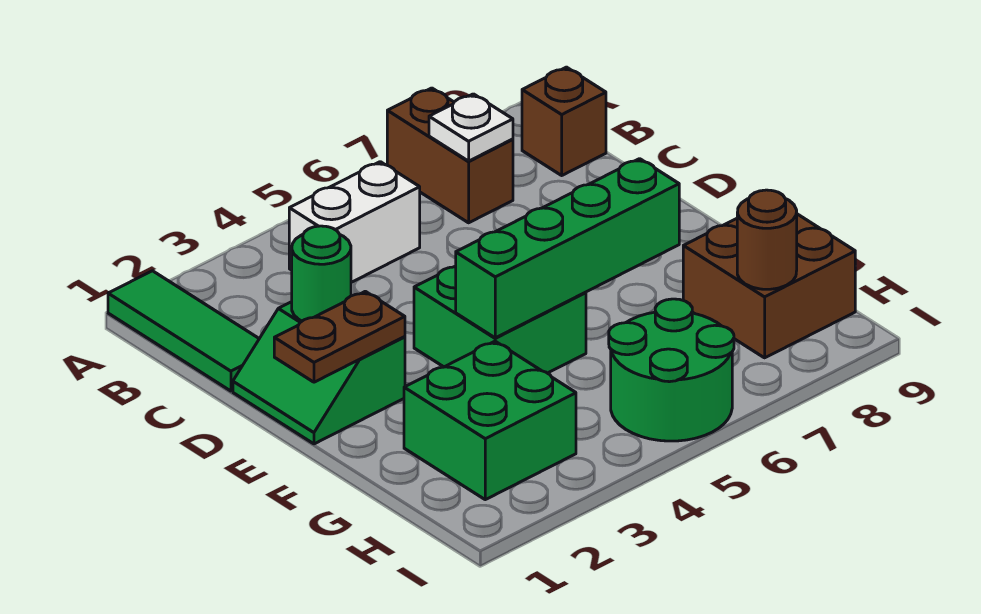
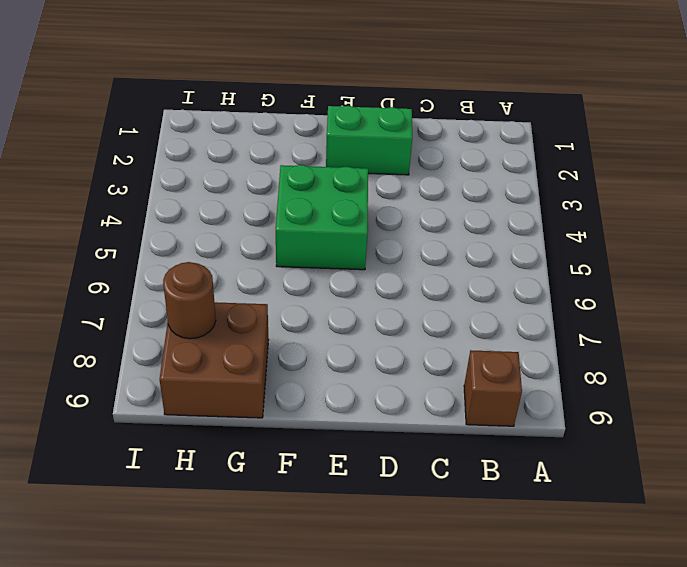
none -> green tile A1:C1 level 1
none -> brown brick A7:B7 level 1
none -> white brick B4:B5 level 1

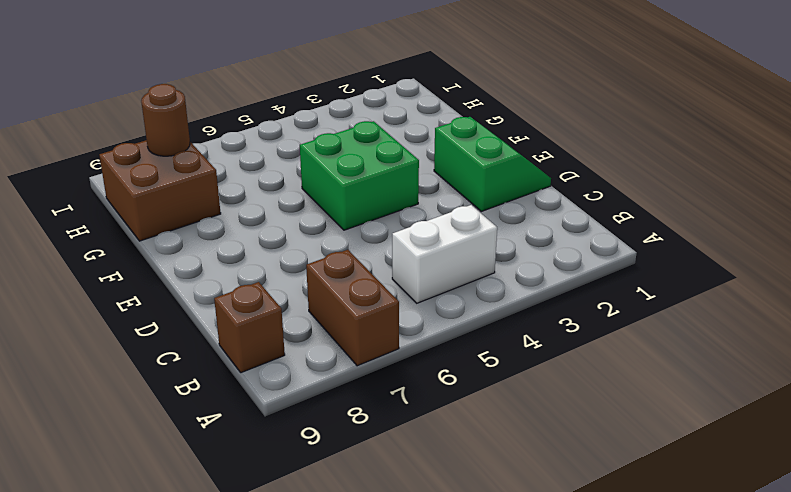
none -> green tile A1:C1 level 1
none -> green brick G2:H3 level 1
none -> green round brick H5:I6 level 1

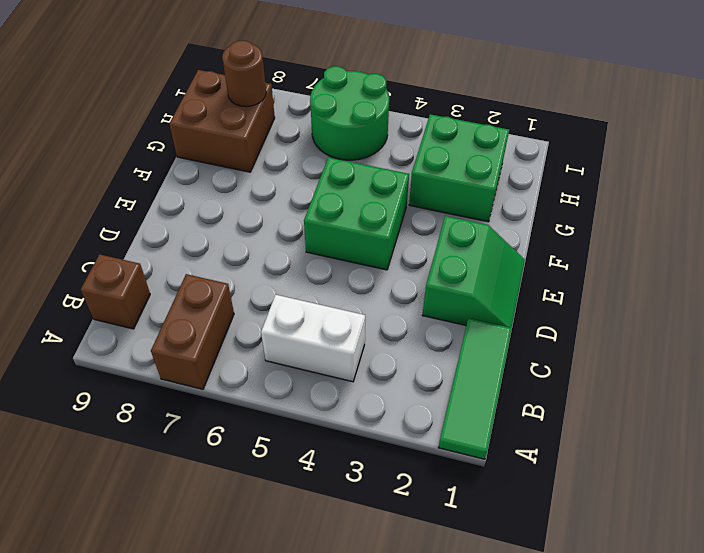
none -> white plate B7 level 2
none -> green round brick D2 level 2
none -> brown plate E1:E2 level 2

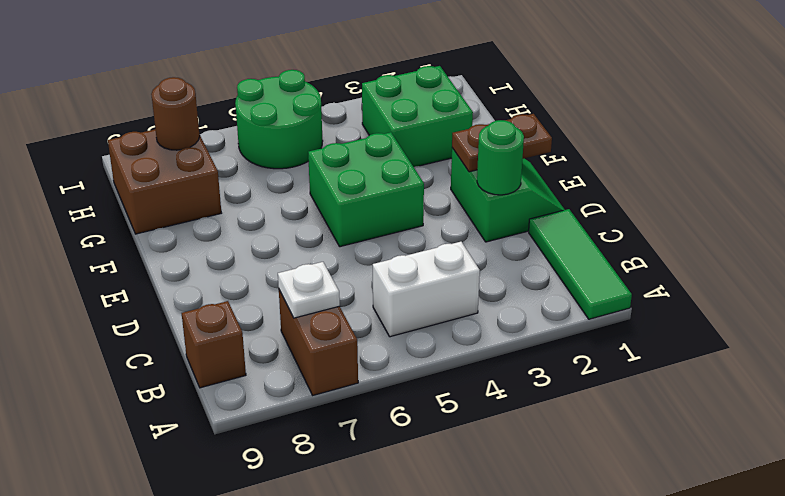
none -> green brick F4:F7 level 2

